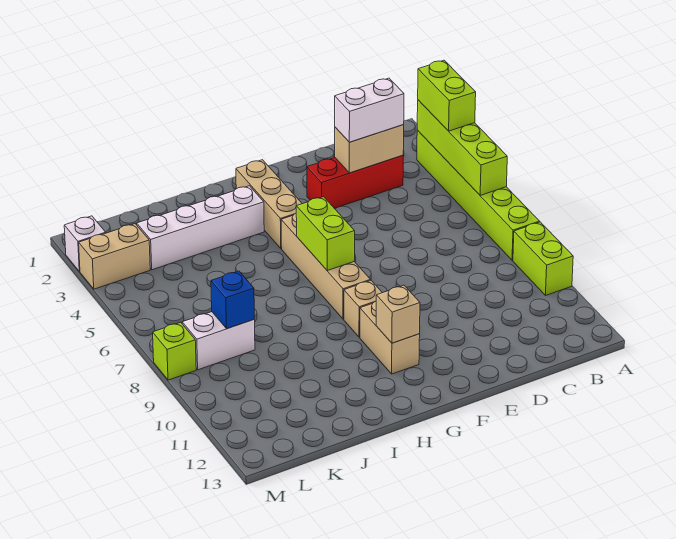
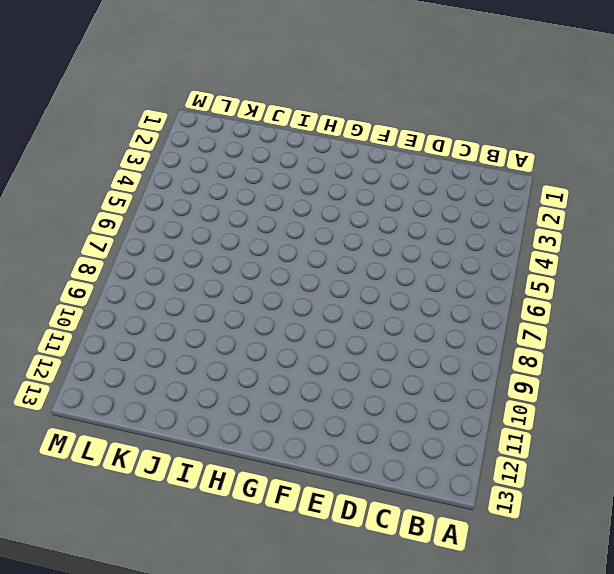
none -> lime brick A3:A8 level 1
none -> lime brick A9:A10 level 1
none -> red brick C3:E3 level 1

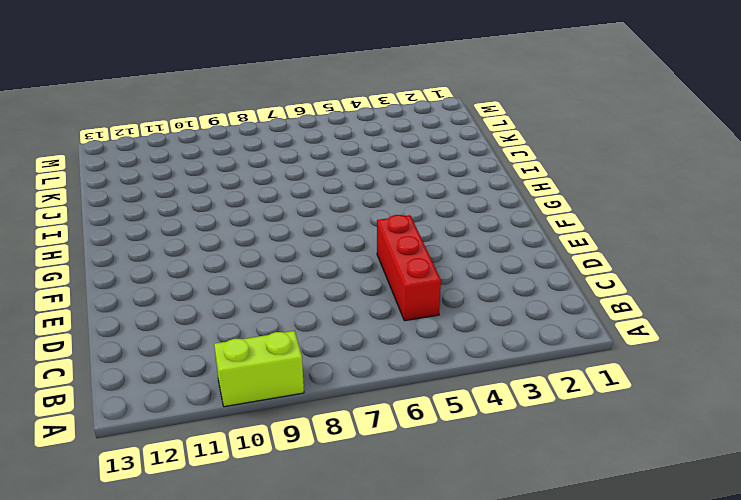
red brick C5:E5 level 1 -> red brick C3:E3 level 1
none -> lime brick A3:A8 level 1
none -> tan brick G2:G4 level 1
none -> tan brick G5:G8 level 1

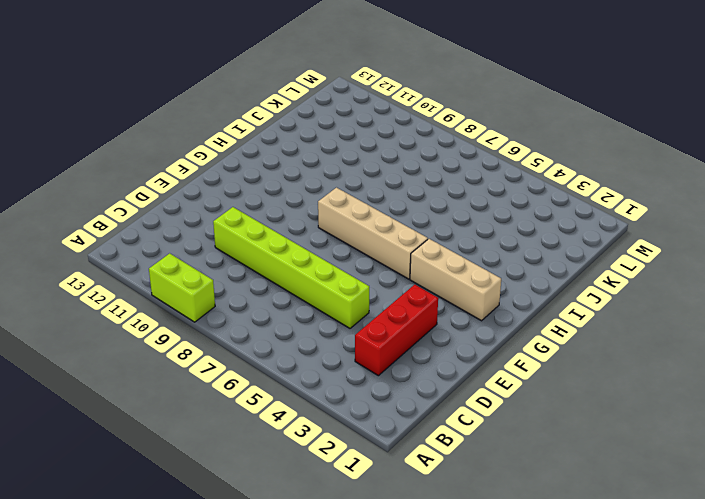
lime brick D5:D10 level 1 -> lime brick A3:A8 level 1
none -> tan brick G9 level 1
none -> tan brick G10:G11 level 1
none -> white brick H3:K3 level 1

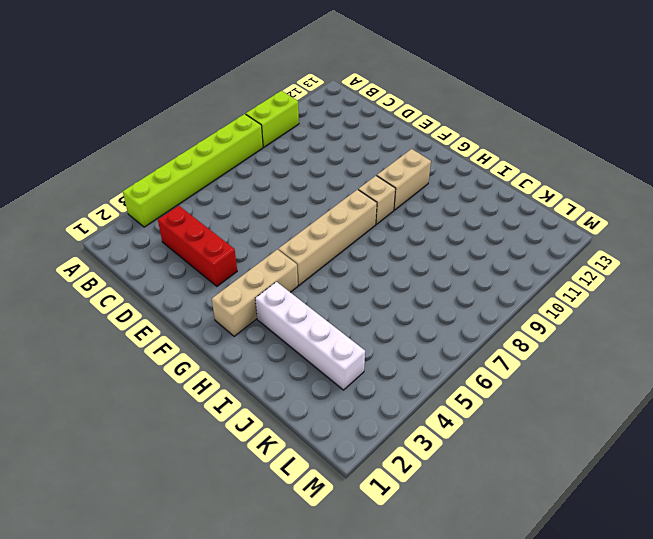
none -> white brick K8:L8 level 1
none -> tan brick L3:M3 level 1
none -> white brick M2 level 1

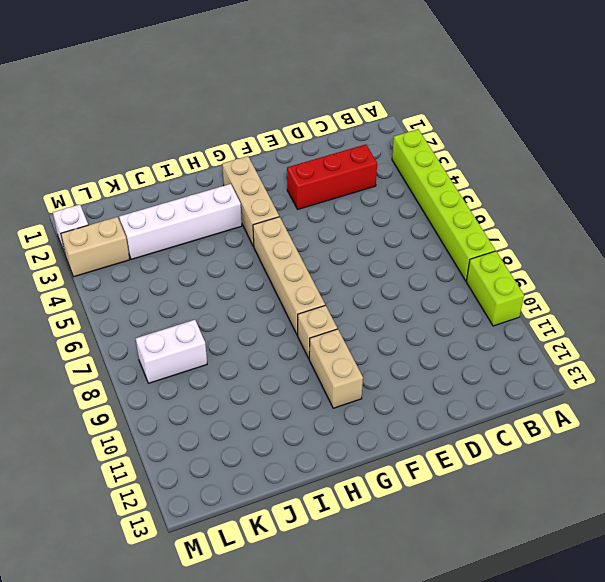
none -> lime brick M8 level 1
none -> lime brick A3:A6 level 2
none -> tan brick C3:D3 level 2

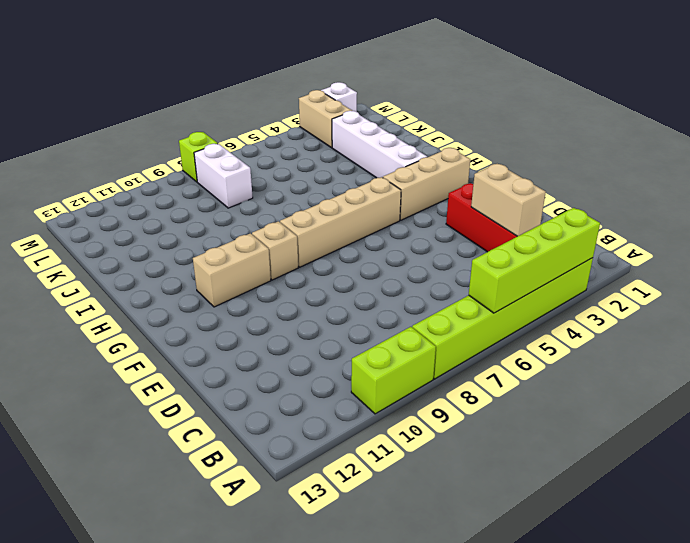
none -> lime brick G6:G7 level 2
none -> tan brick G11 level 2
none -> blue brick K8 level 2

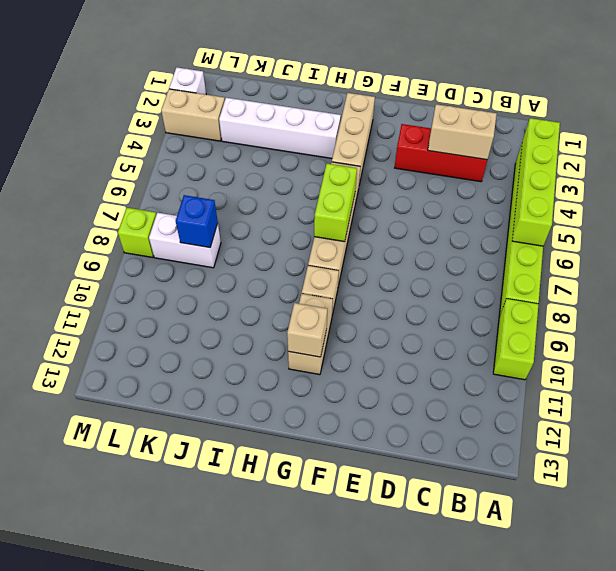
none -> lime brick A3:A4 level 3
none -> white brick C3:D3 level 3

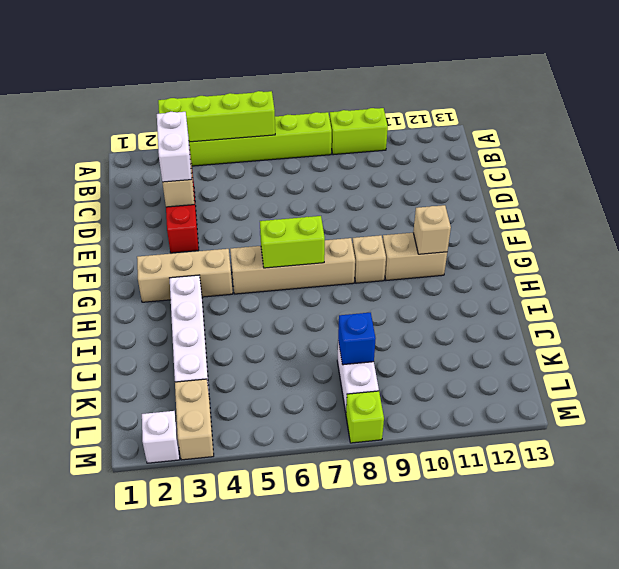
none -> lime brick A3:A4 level 3

